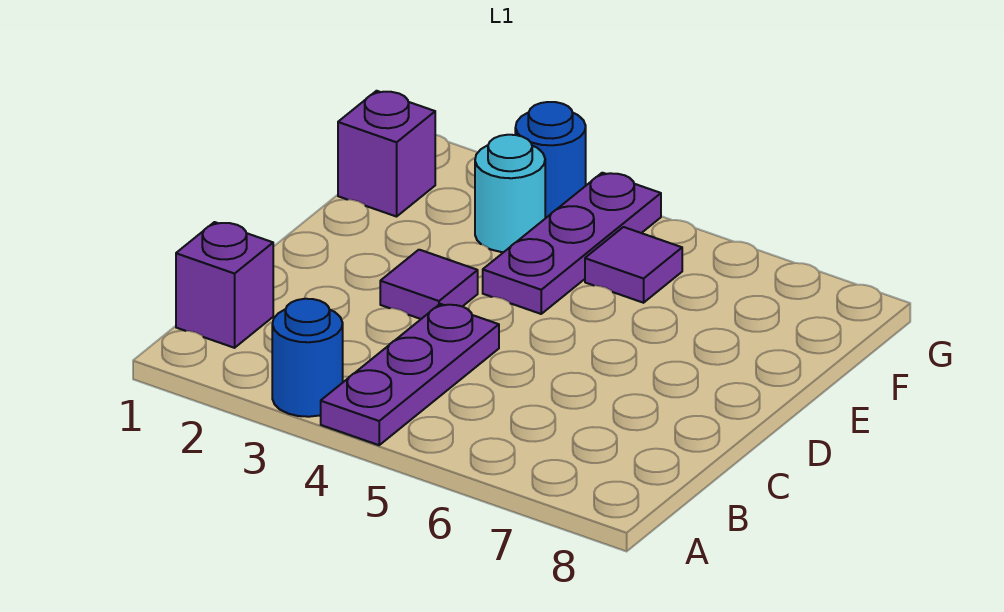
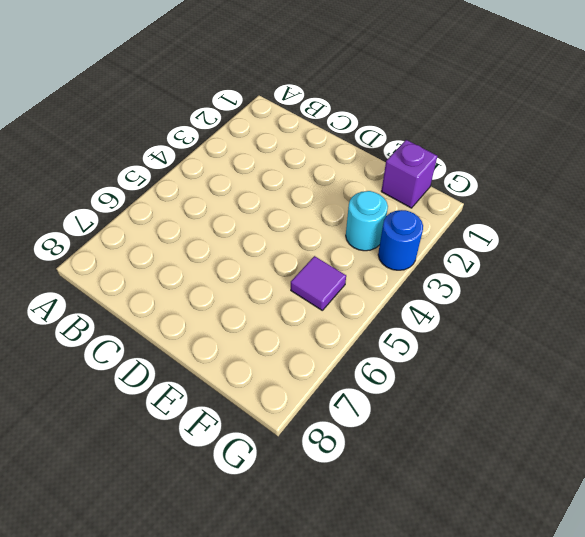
none -> blue round brick A3 level 1
none -> purple plate A4:C4 level 1

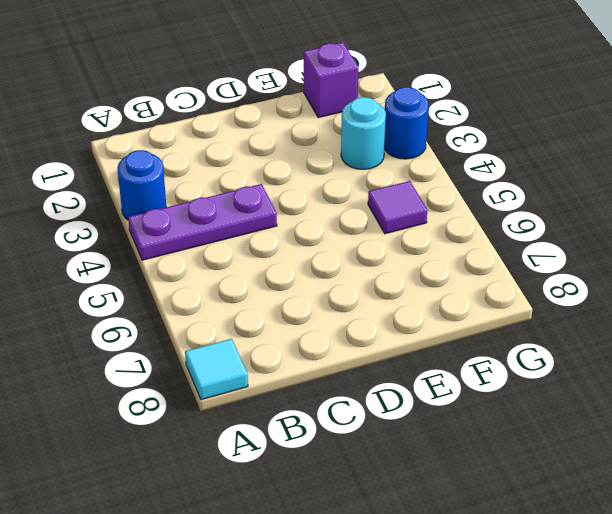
cyan tile A8 level 1 -> none
none -> purple brick B1 level 1
none -> purple tile D3 level 1

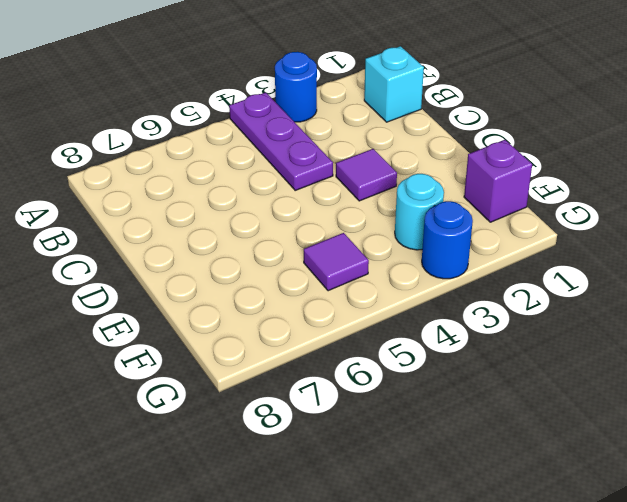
cyan brick B1 level 1 -> purple brick B1 level 1
none -> purple plate E4:G4 level 1

